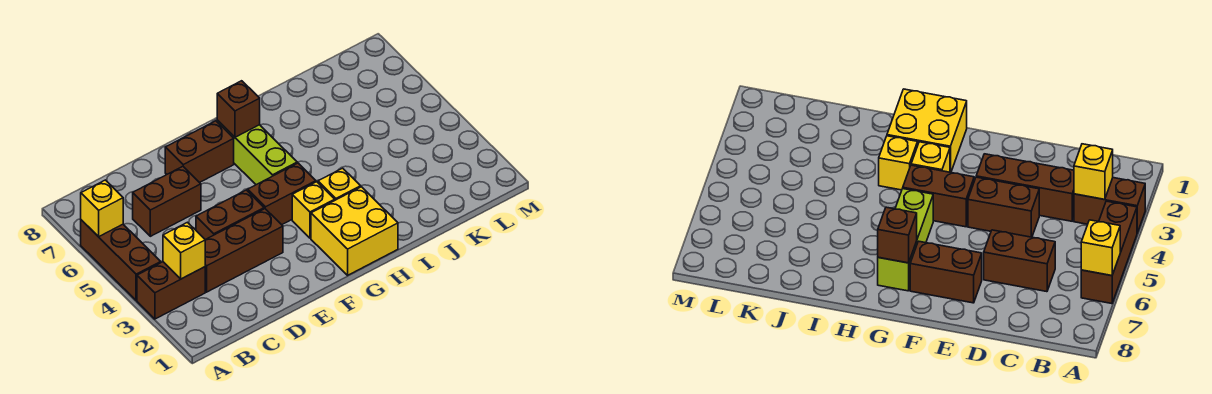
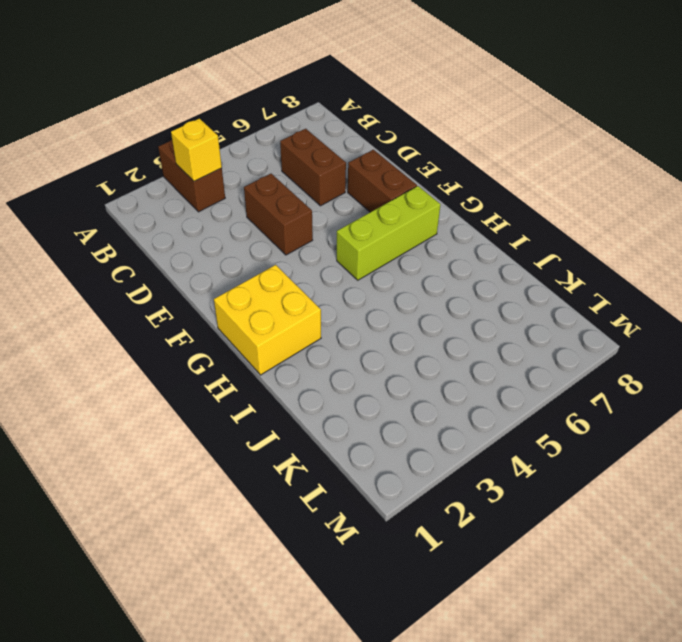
none -> brown brick A4:A6 level 1
none -> brown brick C3:E3 level 1
none -> brown brick F4:G4 level 1

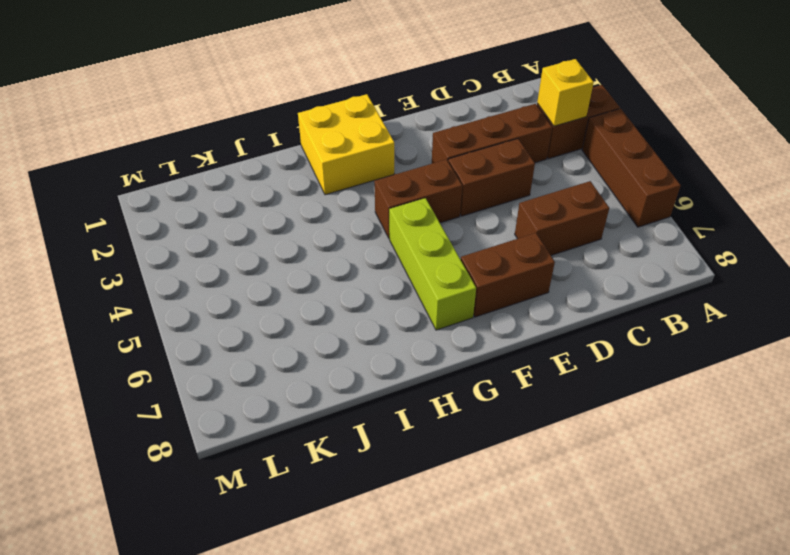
none -> yellow brick G3 level 1
none -> yellow brick H3 level 1
none -> yellow brick A6 level 2

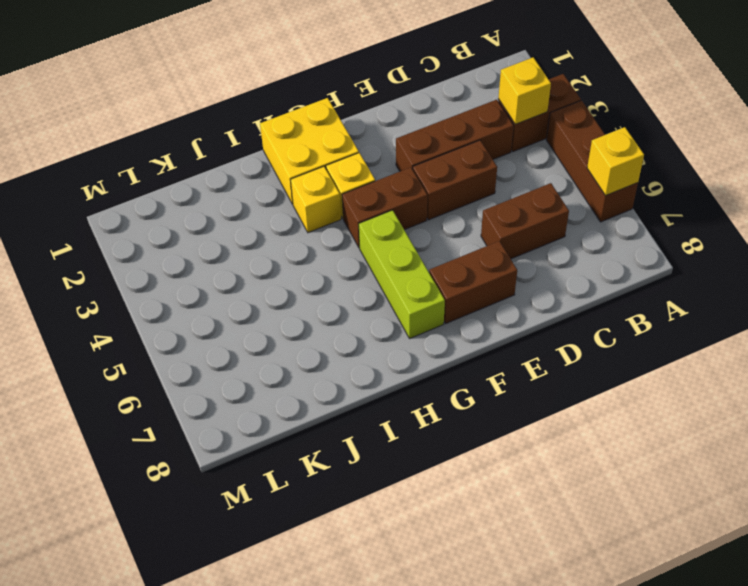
none -> brown brick G7 level 2

